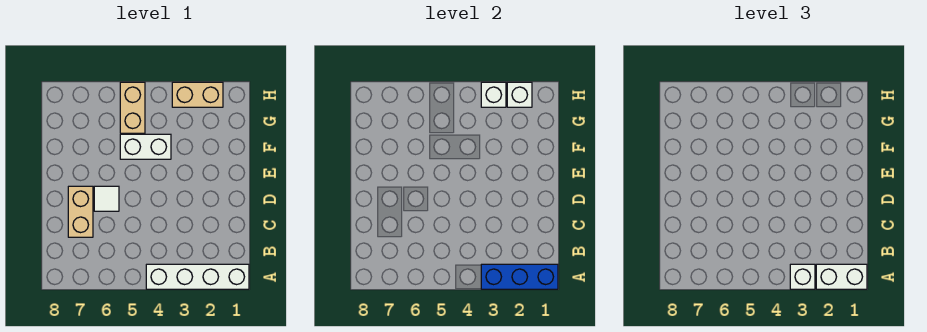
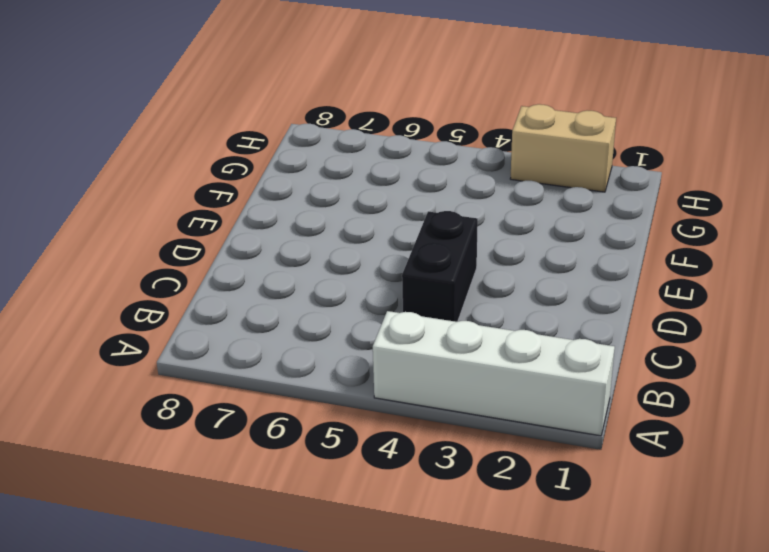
black brick C4:D4 level 1 -> none
none -> tan brick C7:D7 level 1
none -> white tile D6 level 1

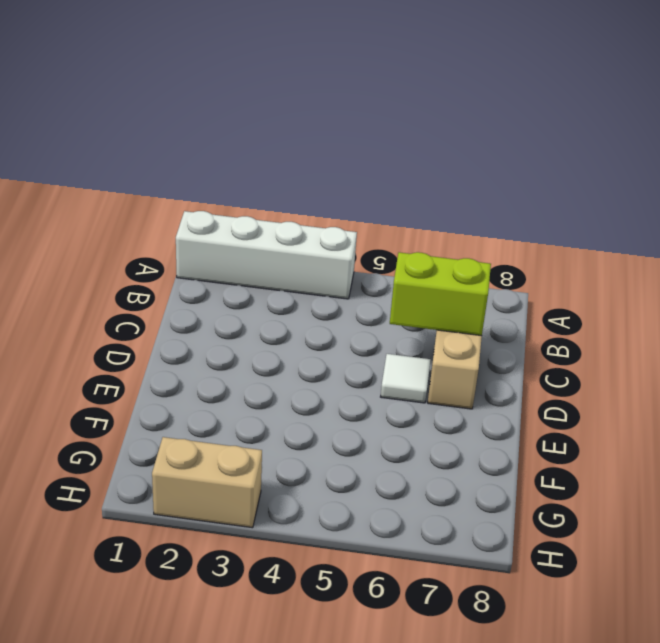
lime brick C6:C7 level 2 -> none
none -> white brick F4:F5 level 1
none -> tan brick G5:H5 level 1

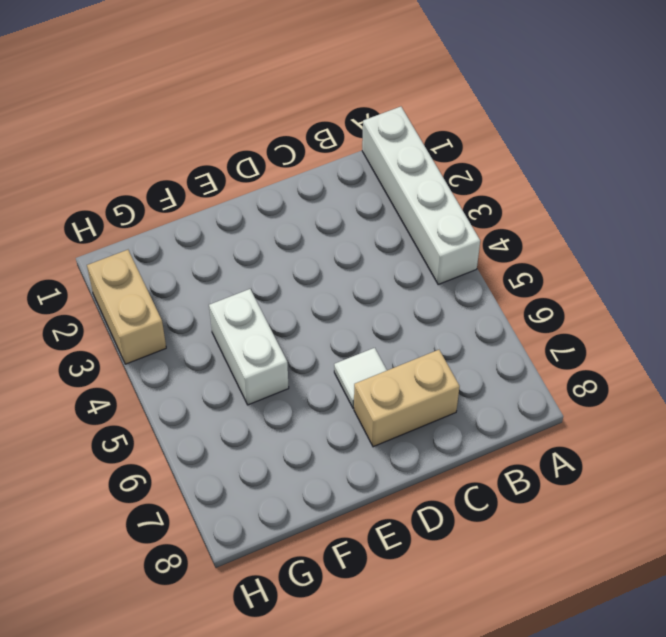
none -> tan brick G5:H5 level 1
none -> blue brick A1:A3 level 2

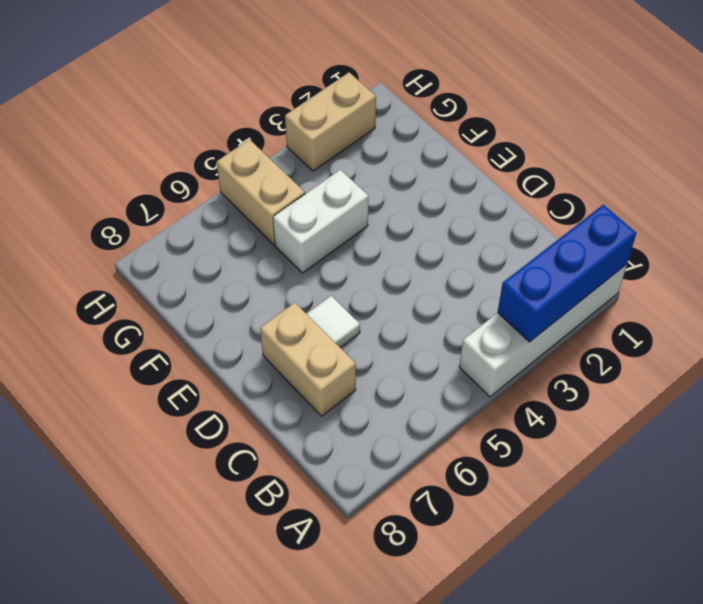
none -> white brick H2 level 2
none -> white brick H3 level 2

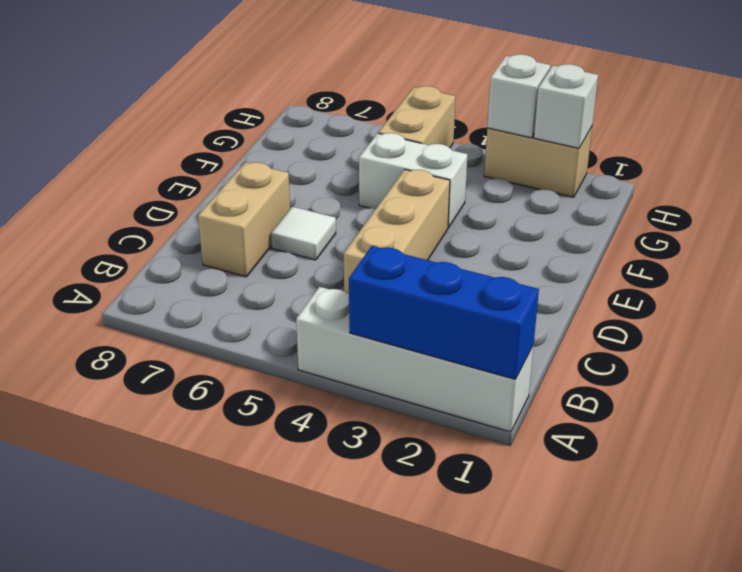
tan brick C4:E4 level 1 -> none
none -> white brick A1:A2 level 3
none -> white brick A3 level 3

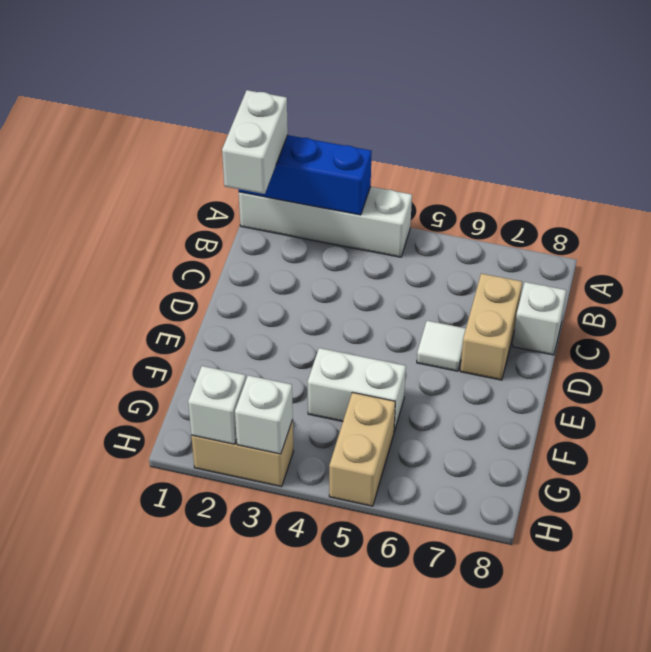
white brick A1:B1 level 3 -> white brick A1:A2 level 3
white brick C8 level 1 -> white brick A3 level 3

